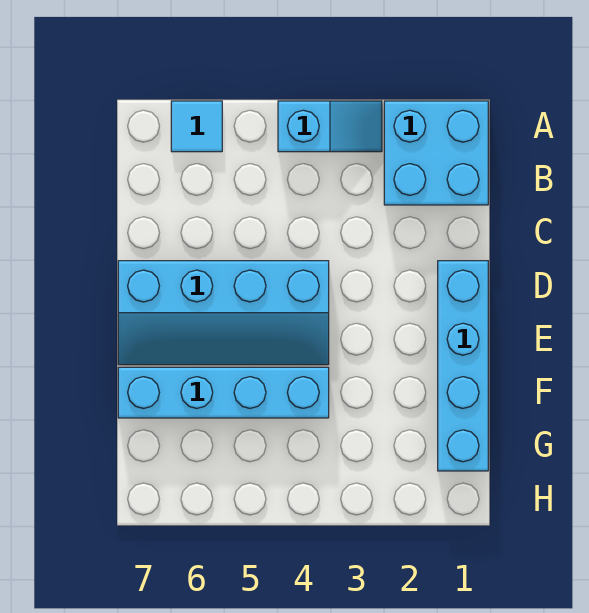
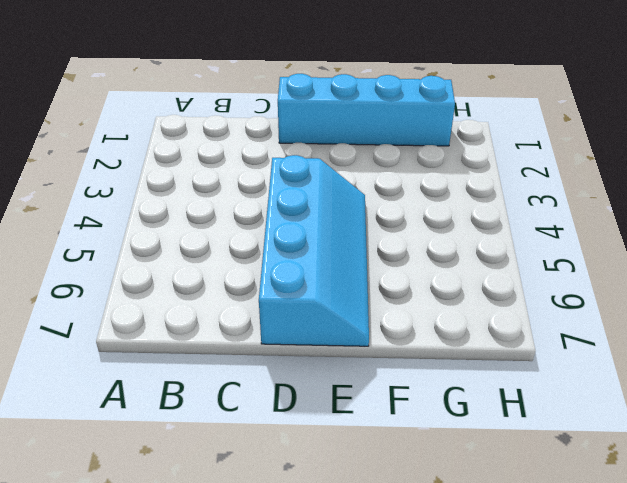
none -> cyan brick A1:B2 level 1
none -> cyan slope A3:A4 level 1 top 4

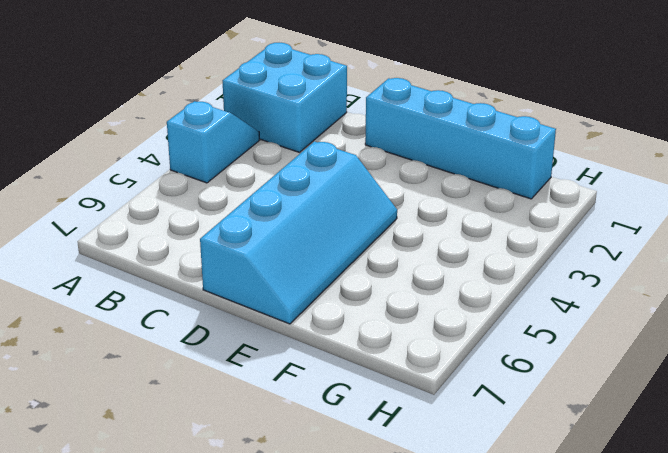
none -> cyan tile A6 level 1
none -> cyan brick F4:F7 level 1

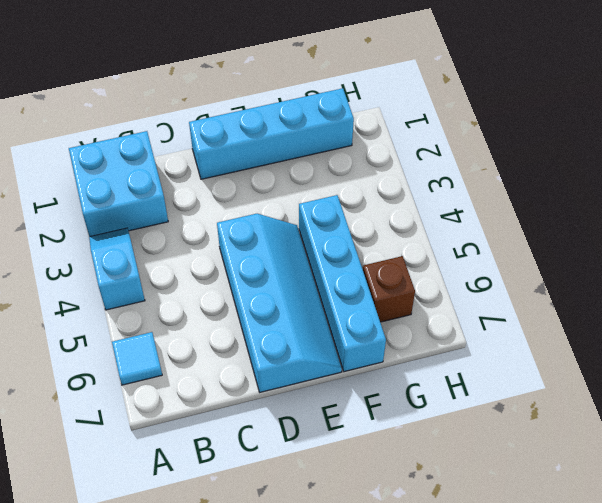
brown brick G6 level 1 -> none

